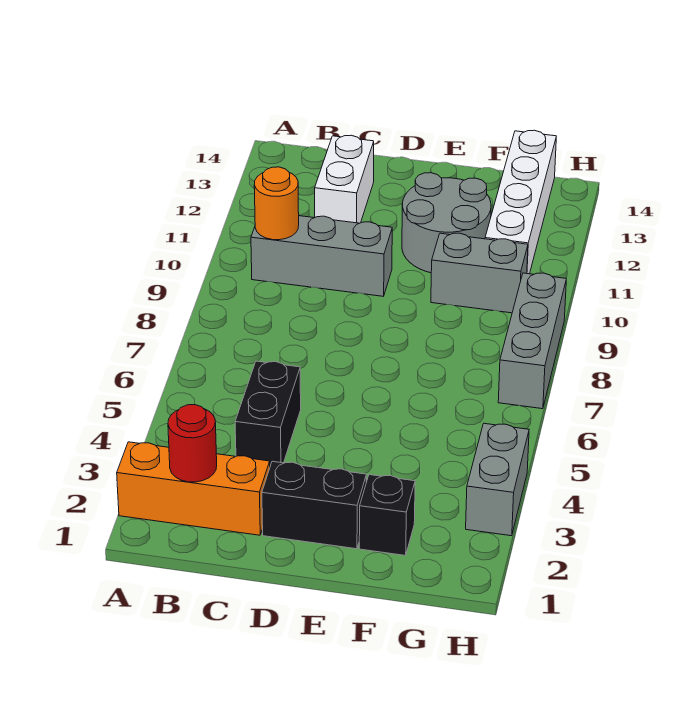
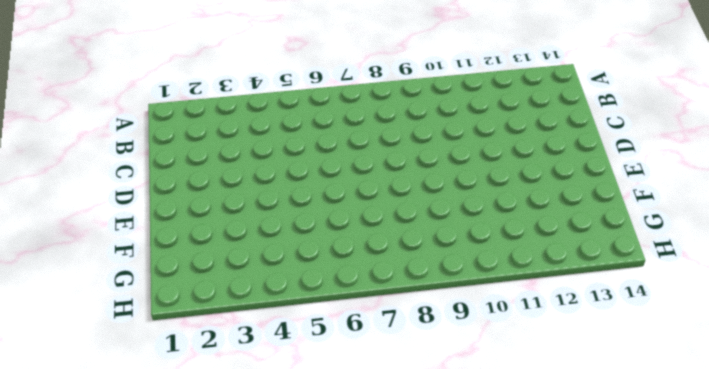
none -> orange brick A2:C2 level 1
none -> grey brick B10:D10 level 1
none -> black brick C4:C5 level 1

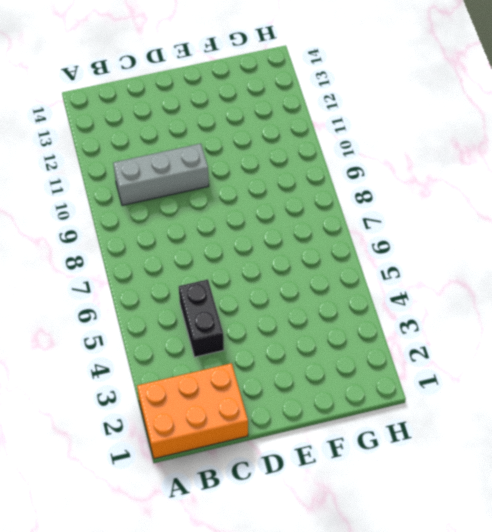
orange brick A1:C2 level 1 -> orange brick A2:C2 level 1
none -> white brick C12:C13 level 1
none -> black brick D2:E2 level 1
none -> grey round brick E11:F12 level 1

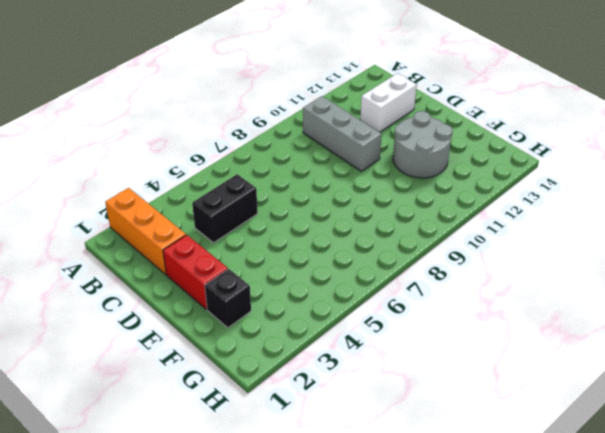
red brick D2:E2 level 1 -> black brick D2:E2 level 1
none -> grey brick F10:G10 level 1
none -> white brick G11:G14 level 1
none -> grey brick H3:H4 level 1

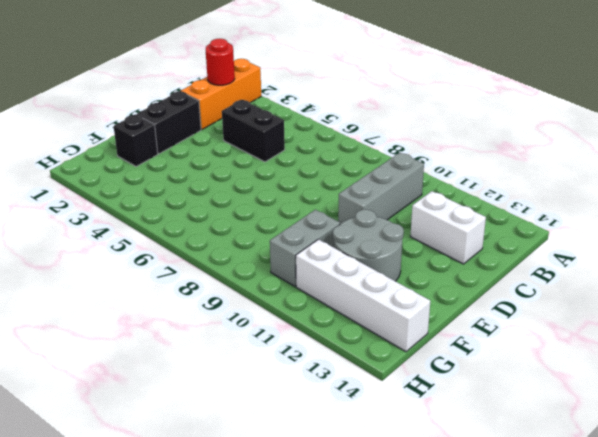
none -> grey brick H3:H4 level 1
none -> grey brick H7:H9 level 1
none -> orange round brick B10 level 2

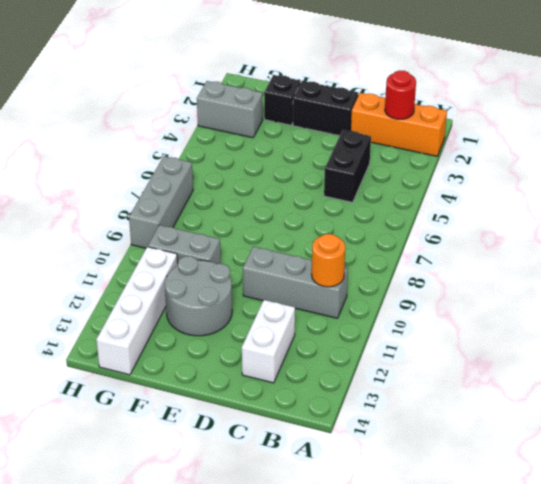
grey brick G3:H3 level 1 -> grey brick H3:H4 level 1

